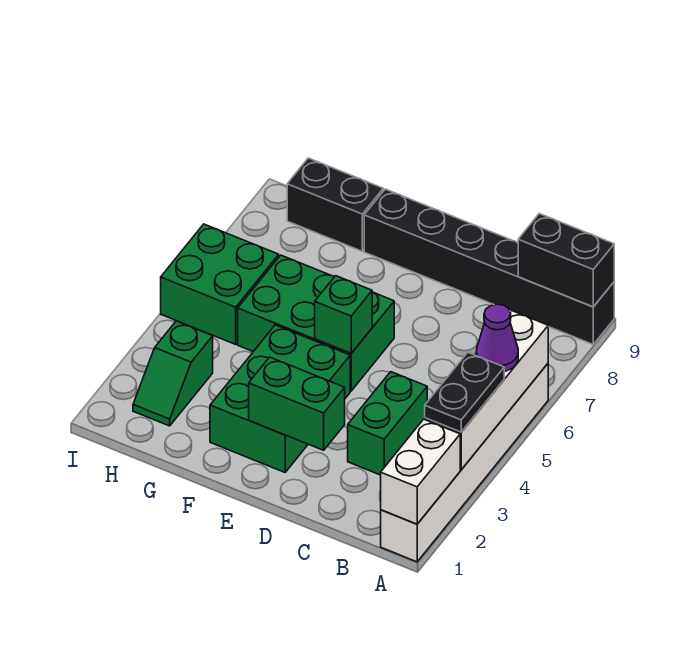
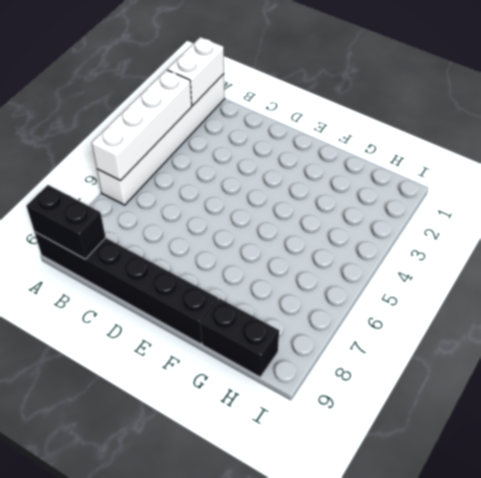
none -> green brick C3:C4 level 1
none -> green brick E2:F4 level 1
none -> green brick E5:G6 level 1

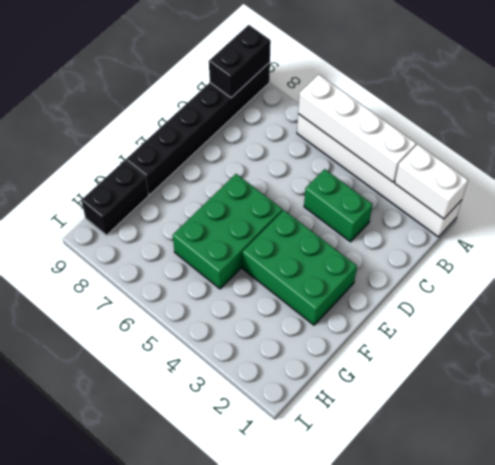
none -> green slope H2:H3 level 1 top 3
none -> green brick H5:I6 level 1
none -> green brick D2:E2 level 2

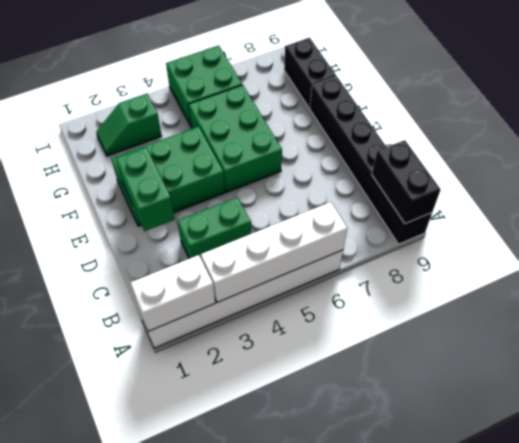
none -> green brick E5 level 2
none -> black plate A3:A4 level 3
none -> purple cone A5 level 3

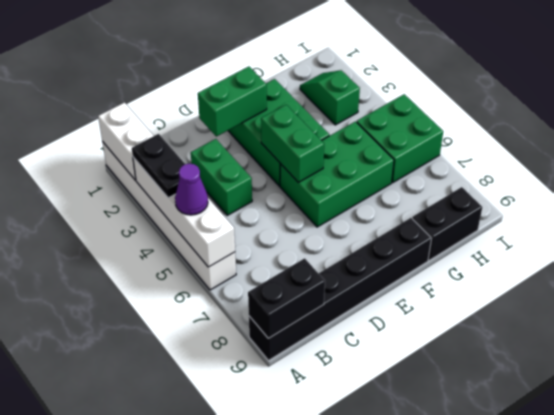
green brick E4:E5 level 2 -> green brick E5 level 2

